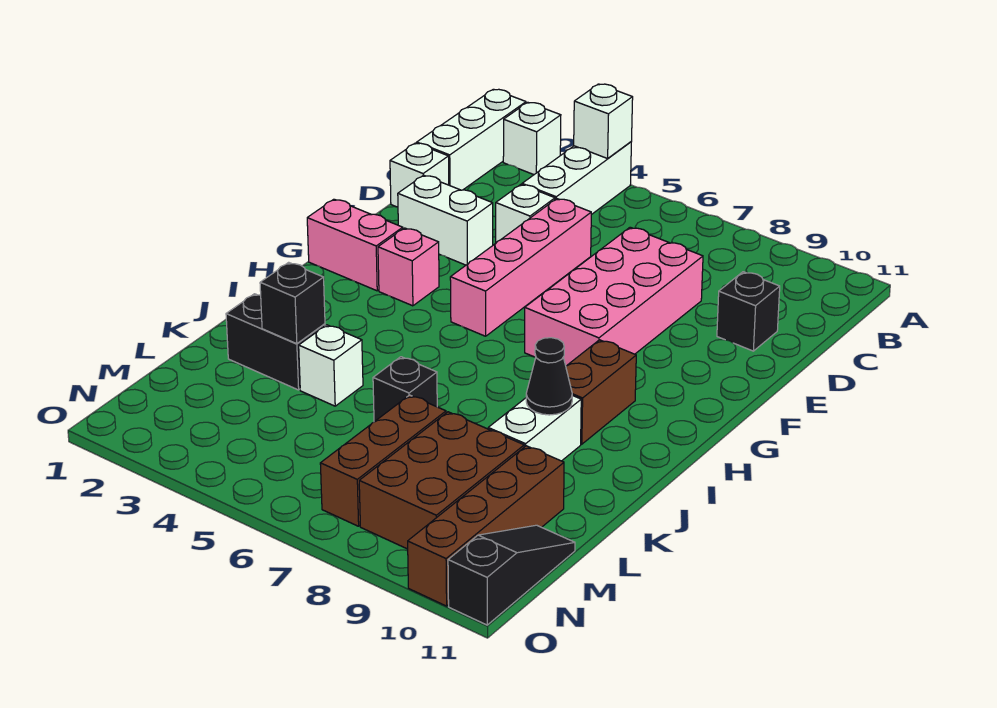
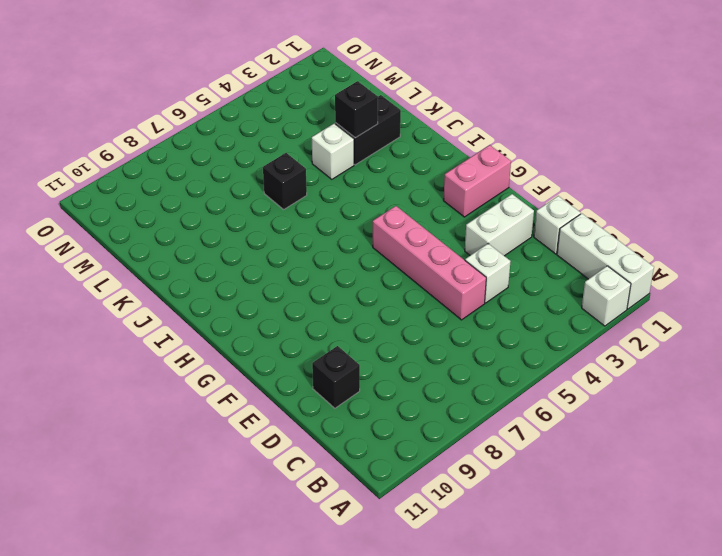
none -> white brick A4:C4 level 1
none -> pink brick D7:G8 level 1
none -> pink brick G3 level 1

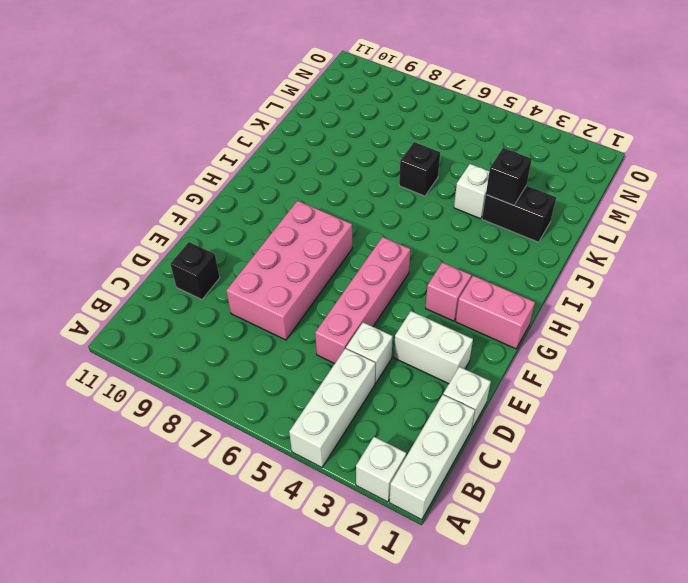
none -> brown brick H9:I9 level 1
none -> white brick J9:K9 level 1
none -> brown brick L7:N7 level 1

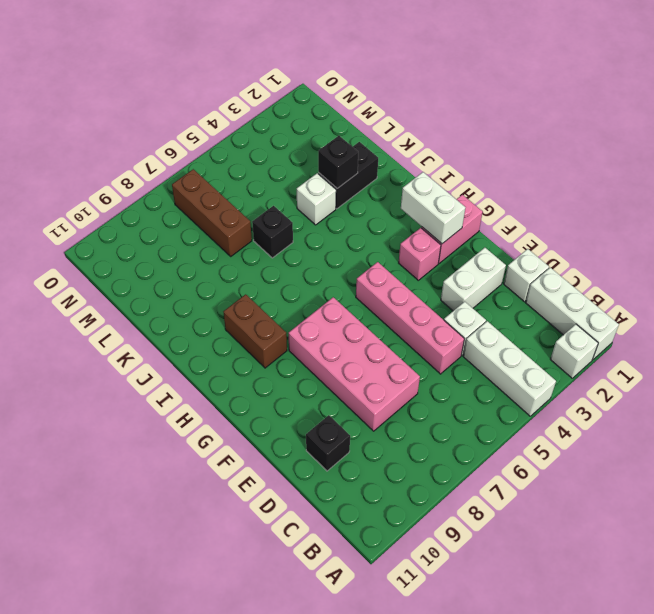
white brick G2:H2 level 2 -> white brick J9:K9 level 1
none -> brown brick L8:N9 level 1
none -> brown brick L10:O10 level 1
none -> black slope M11:O11 level 1 top O

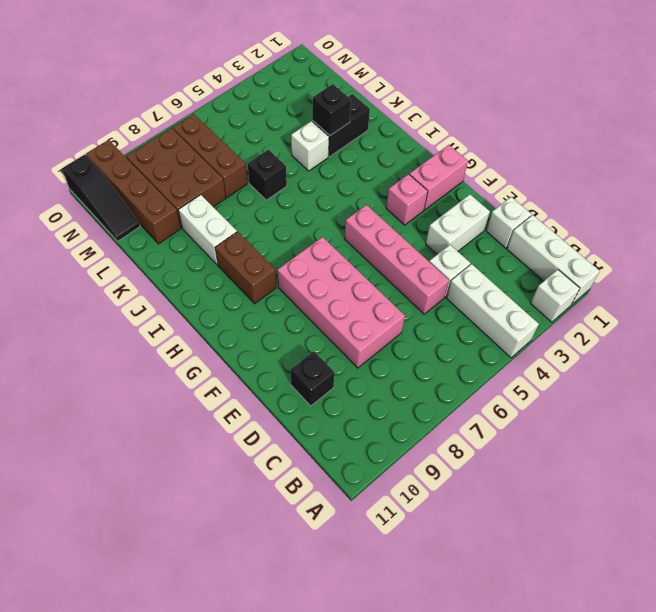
none -> white brick A4 level 2
none -> black cone J9 level 2

